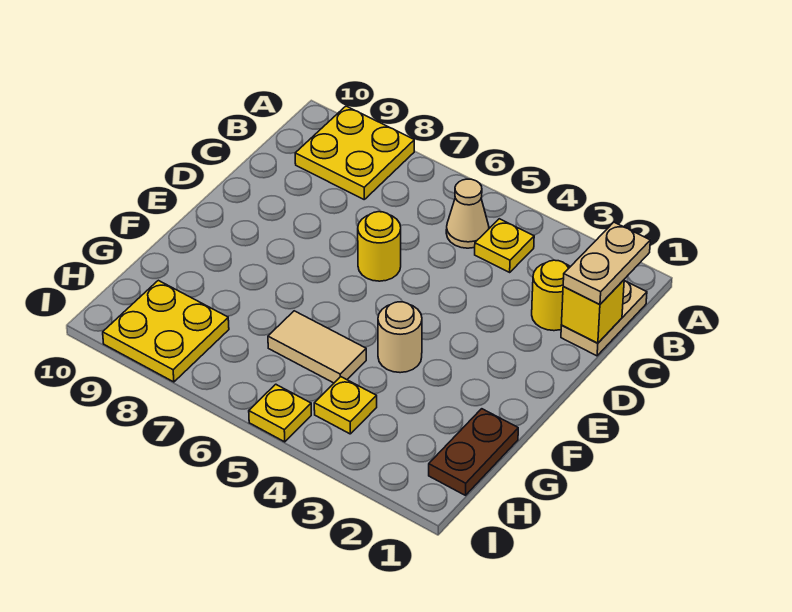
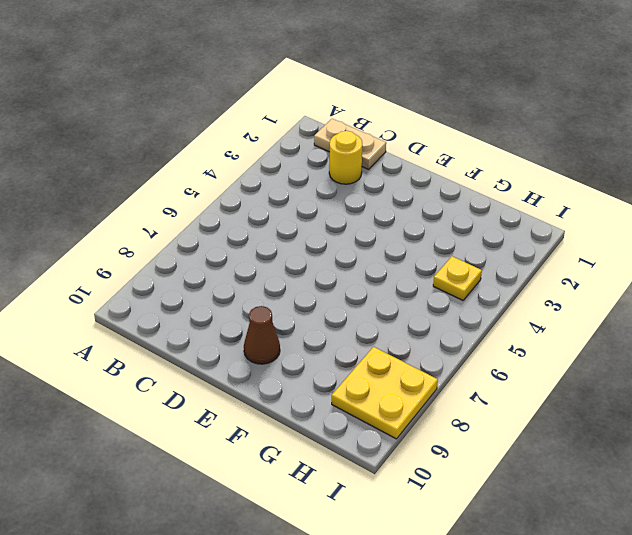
brown cone E9 level 1 -> none
none -> yellow plate A8:B9 level 1
none -> yellow plate B4 level 1
none -> tan cone B5 level 1

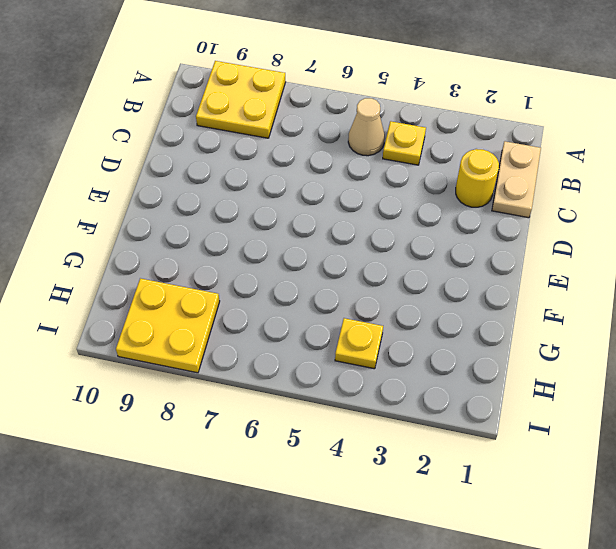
none -> yellow round brick D6 level 1
none -> tan round brick F4 level 1
none -> brown plate G1:H1 level 1

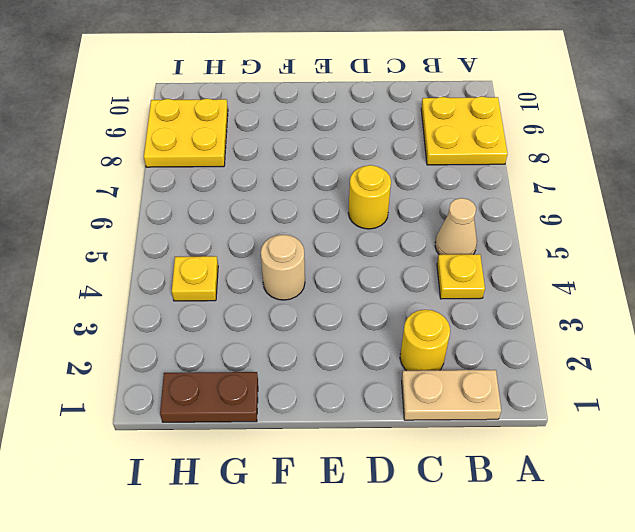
none -> tan tile G5:G6 level 1
none -> yellow plate I5 level 1
none -> yellow brick C1 level 2

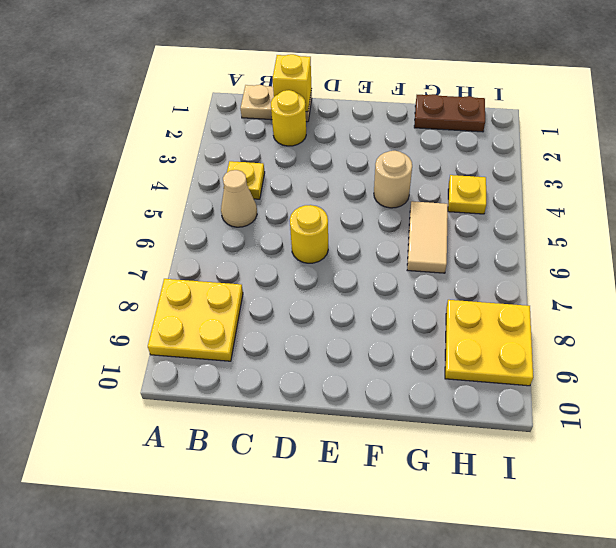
none -> yellow plate I5 level 1
none -> tan plate B1:C1 level 3

